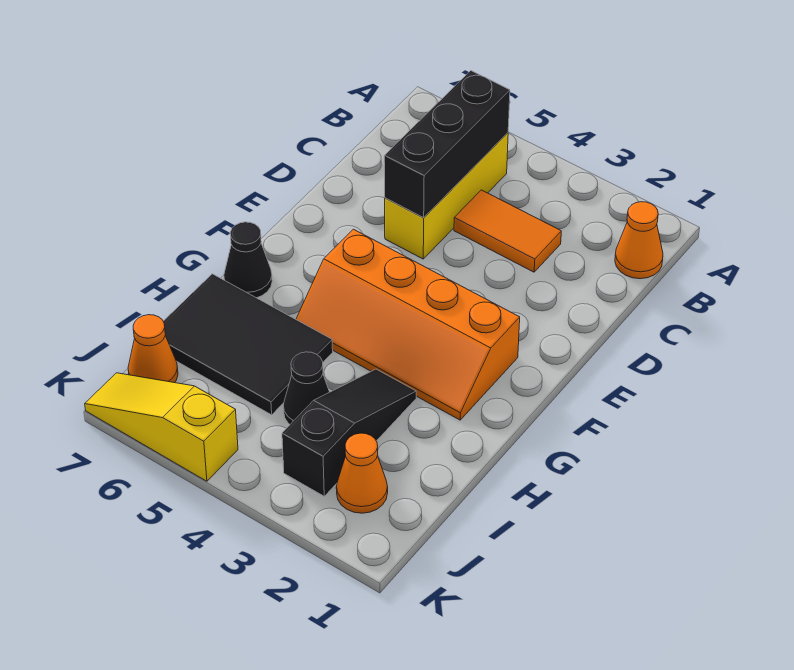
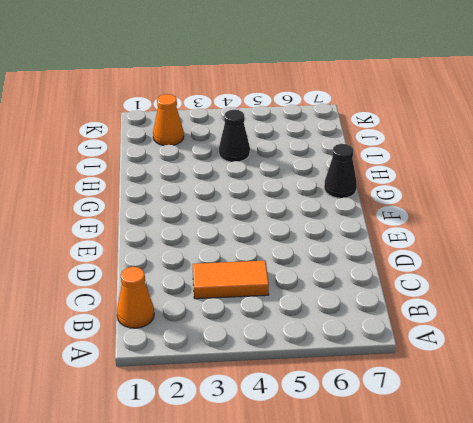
none -> yellow brick B5:D5 level 1
none -> orange slope F2:G5 level 1 top F
none -> black slope H3:J3 level 1 top J

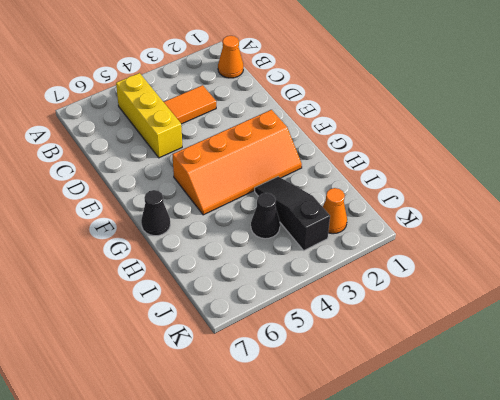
none -> black tile H5:I7 level 1
none -> orange cone J7 level 1
none -> yellow slope K5:K7 level 1 top 5

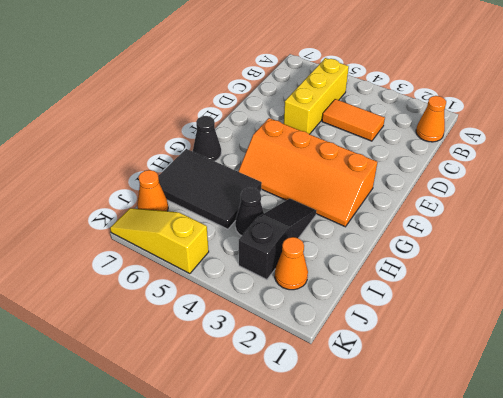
none -> black brick B5:D5 level 2

